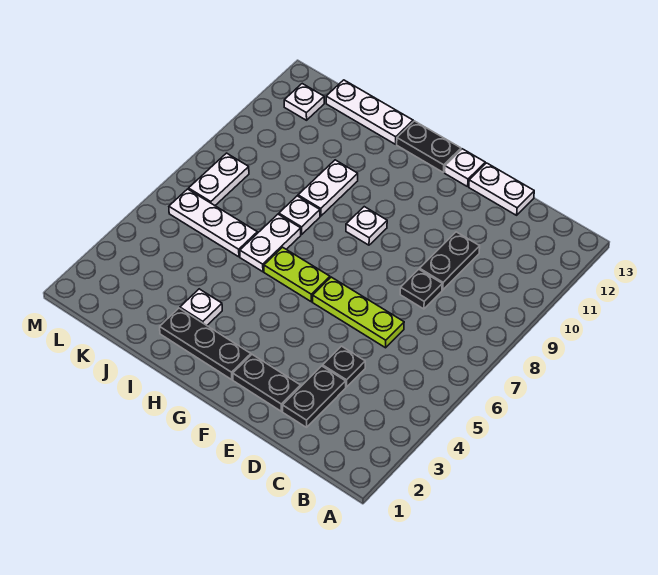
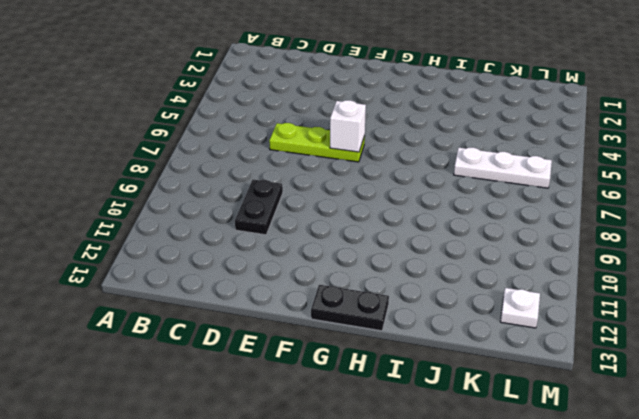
white brick F6 level 2 -> none
none -> black plate D2:D3 level 1
none -> black plate D4 level 1
none -> black plate D8 level 1

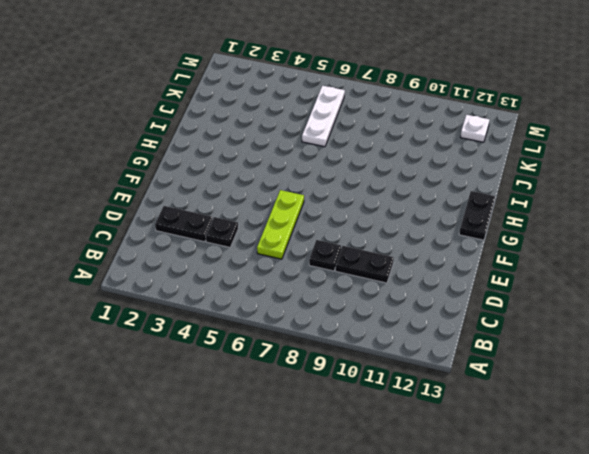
none -> white plate D13:E13 level 1
none -> black plate E2:F2 level 1
none -> white plate F13 level 1

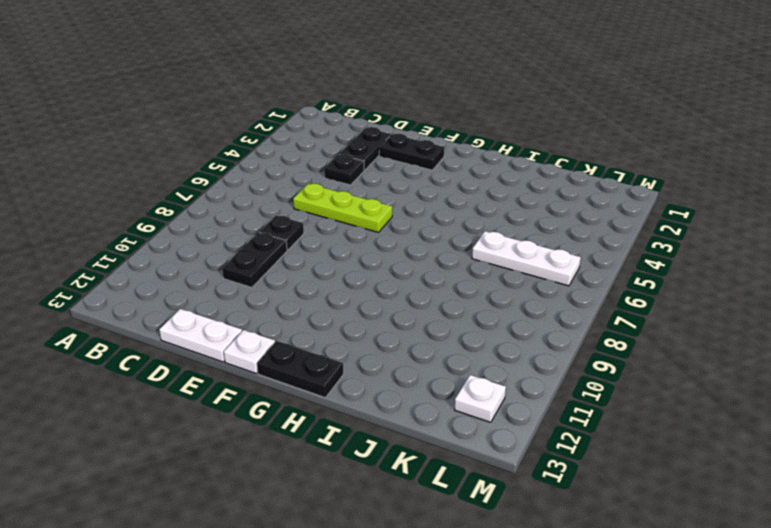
none -> black plate G2:I2 level 1
none -> lime plate G6:H6 level 1
none -> white plate G9 level 1

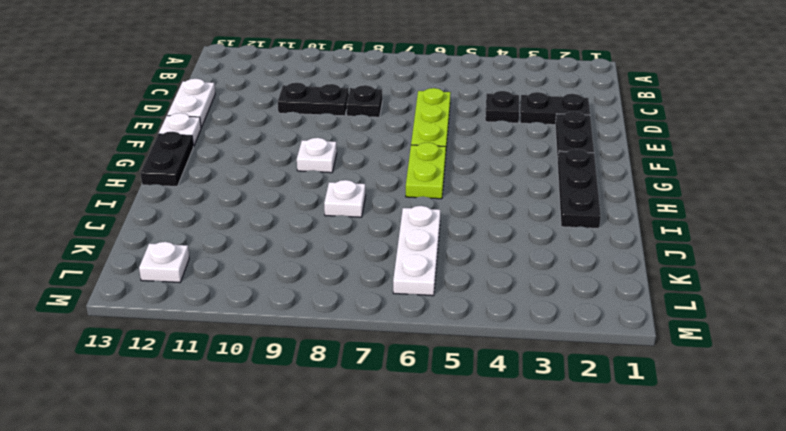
none -> white plate I3 level 1
none -> white plate I6:I7 level 1
none -> white plate I9:I10 level 1

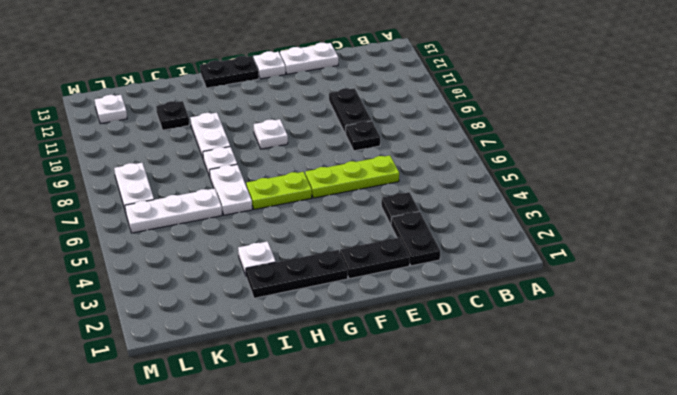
black plate J11 level 1 -> none
none -> white plate I13:K13 level 1

